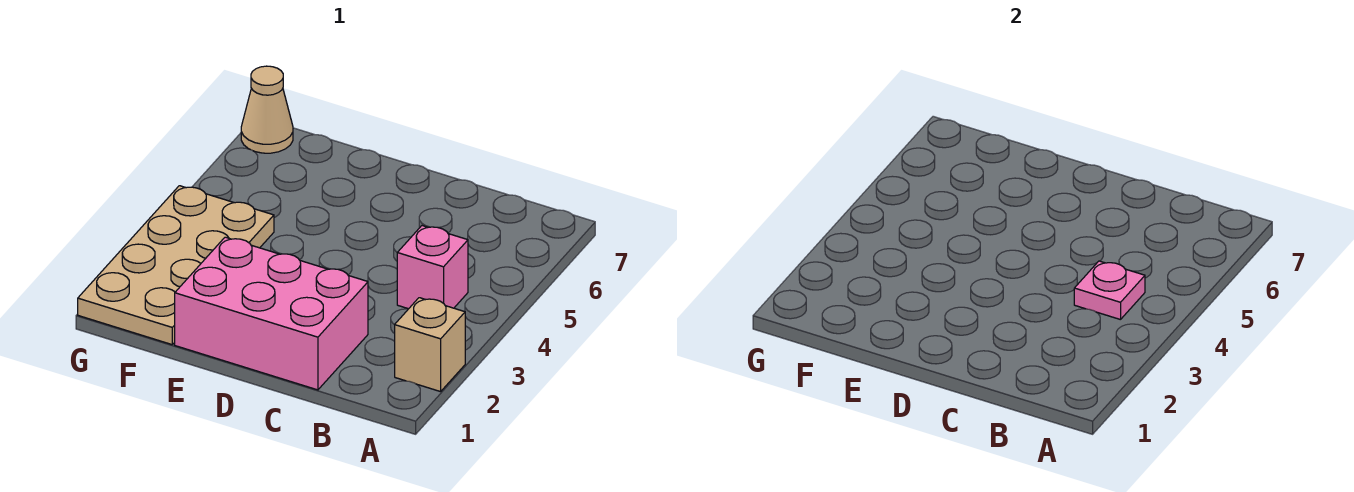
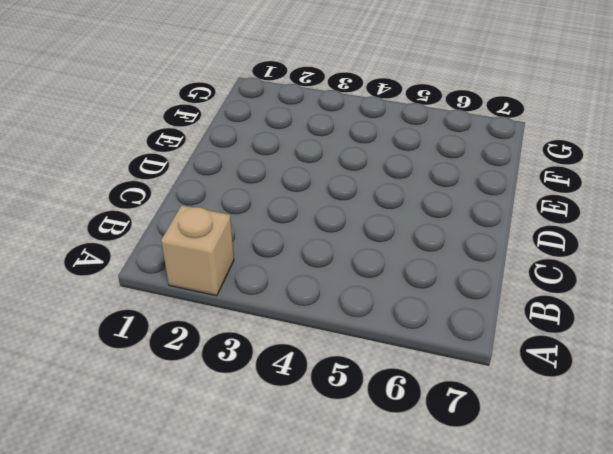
none -> pink brick B4 level 1
none -> pink brick C1:E2 level 1

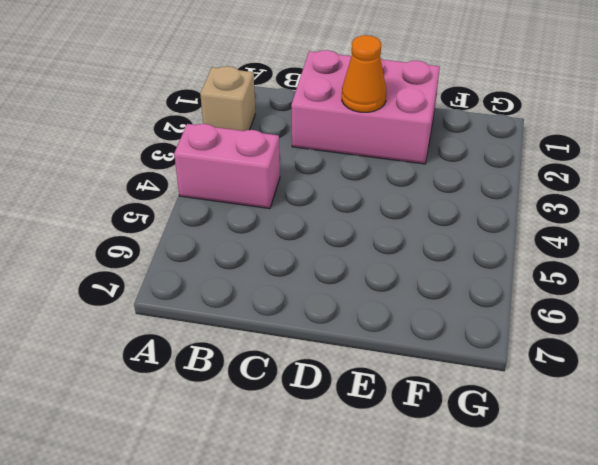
pink brick A4:B4 level 1 -> pink brick B4 level 1
orange cone D2 level 2 -> none
none -> tan plate F1:G4 level 1
none -> tan cone G7 level 1

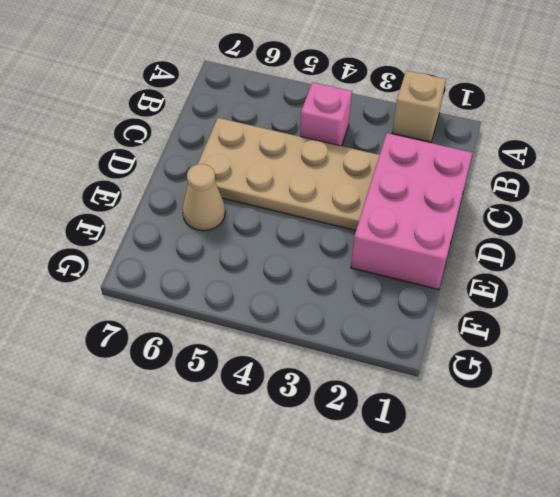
tan plate C3:D6 level 1 -> tan plate F1:G4 level 1
tan cone E6 level 1 -> tan cone G7 level 1
none -> pink plate B4 level 2

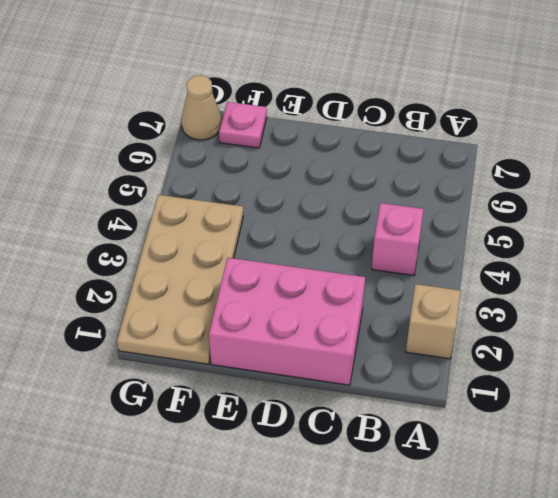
pink plate F7 level 1 -> pink plate B4 level 2

